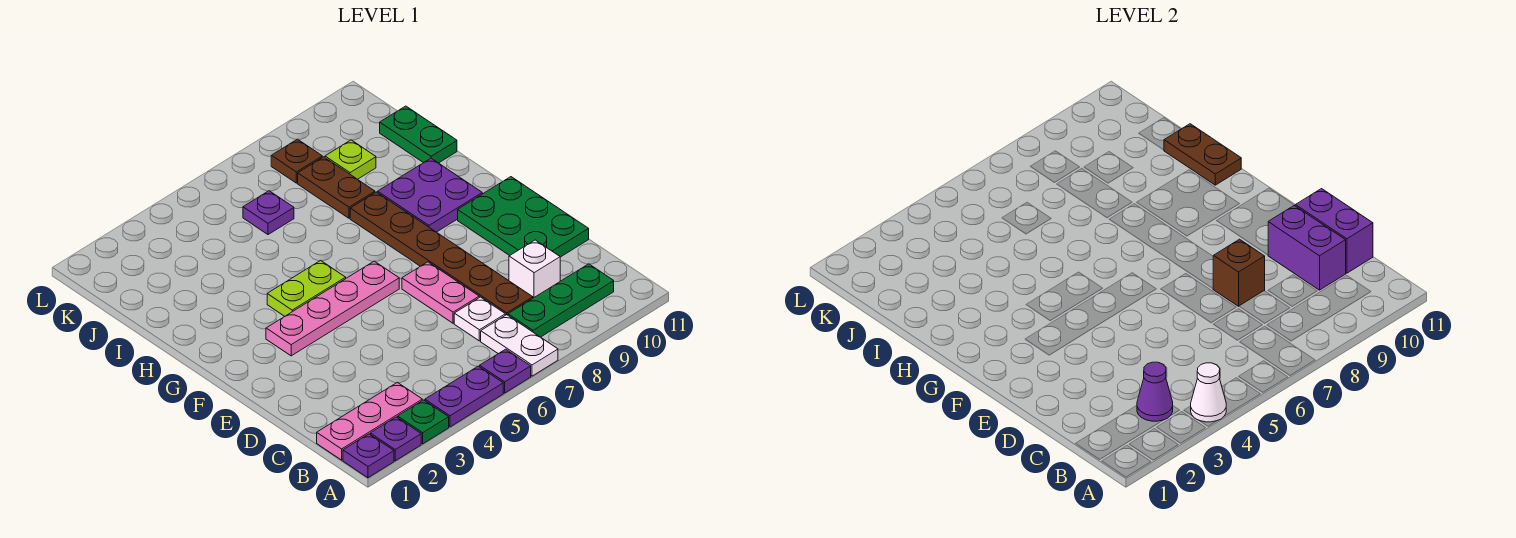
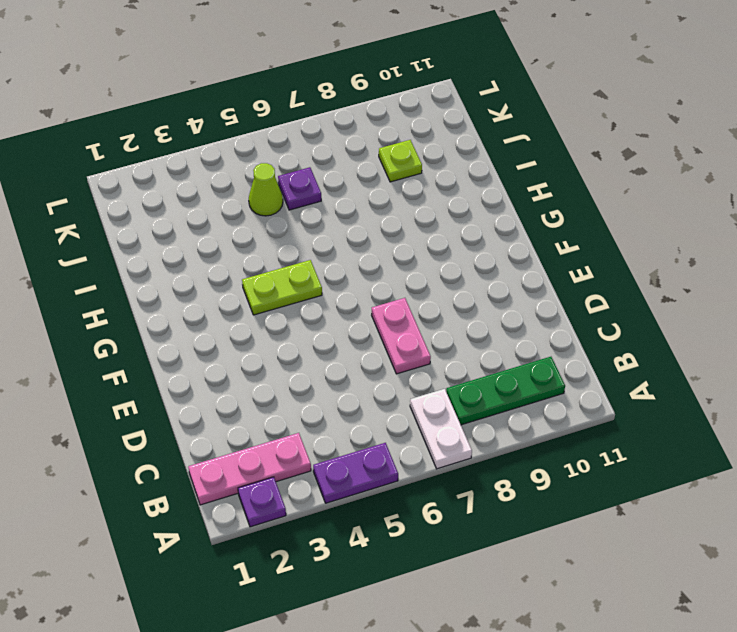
lime cone J5 level 1 -> none
none -> purple plate A1 level 1
none -> green plate A3 level 1
none -> purple plate A6 level 1

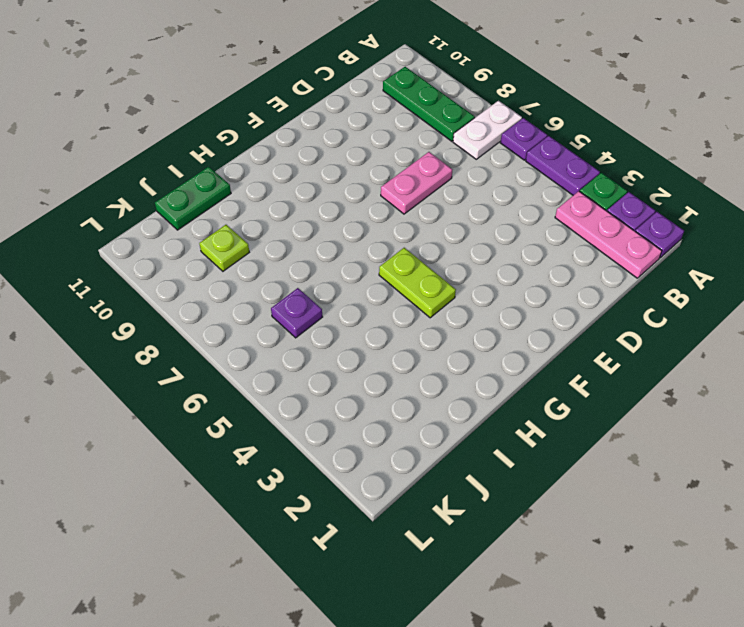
none -> white plate C7 level 1
none -> brown plate C8:H8 level 1
none -> white brick C9 level 1

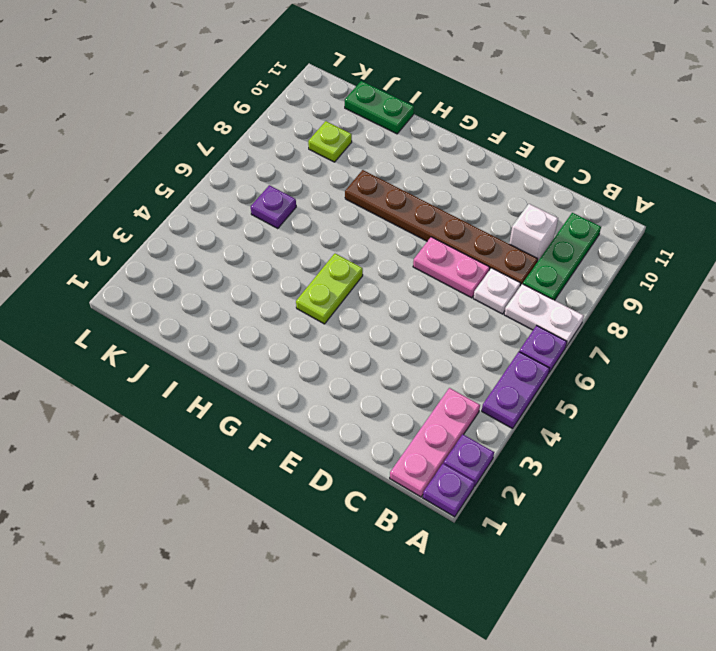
none -> green plate A3 level 1
none -> green plate D10:F11 level 1
none -> pink plate F3:F6 level 1

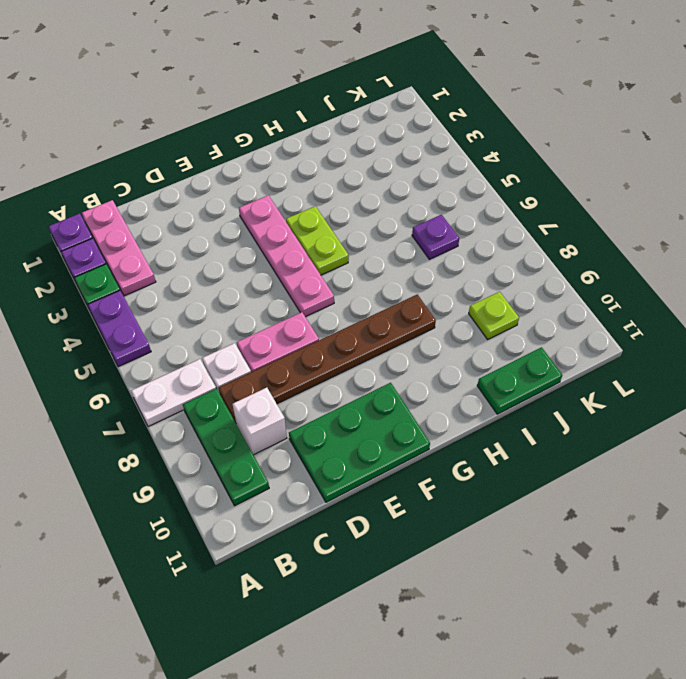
none -> purple plate A6 level 1
none -> purple plate G9:H10 level 1
none -> brown plate I8:J8 level 1

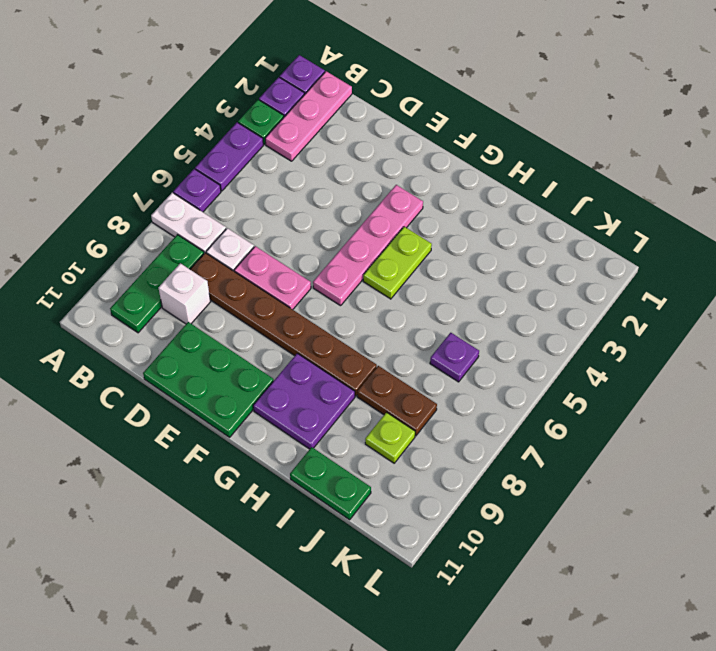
none -> brown plate K8 level 1
none -> white cone A4 level 2
none -> purple cone B3 level 2

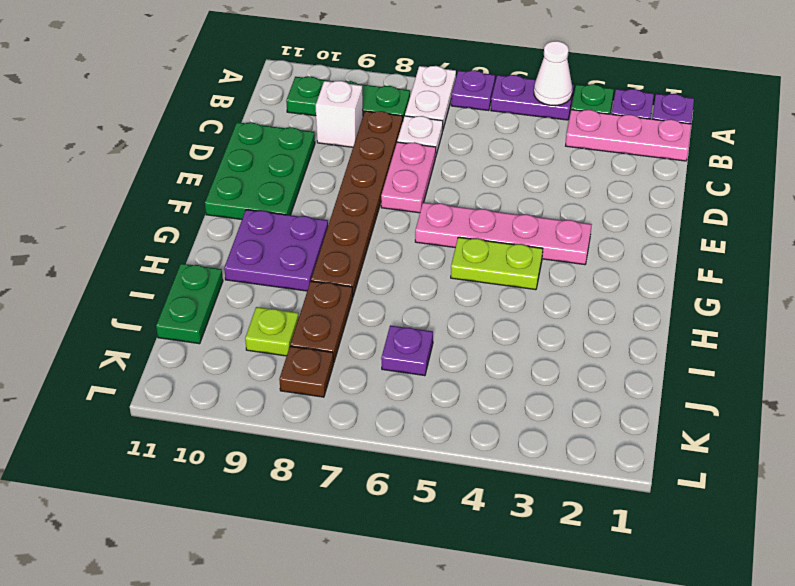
none -> purple cone B3 level 2
none -> purple brick C10:D10 level 2
none -> purple brick C11:D11 level 2

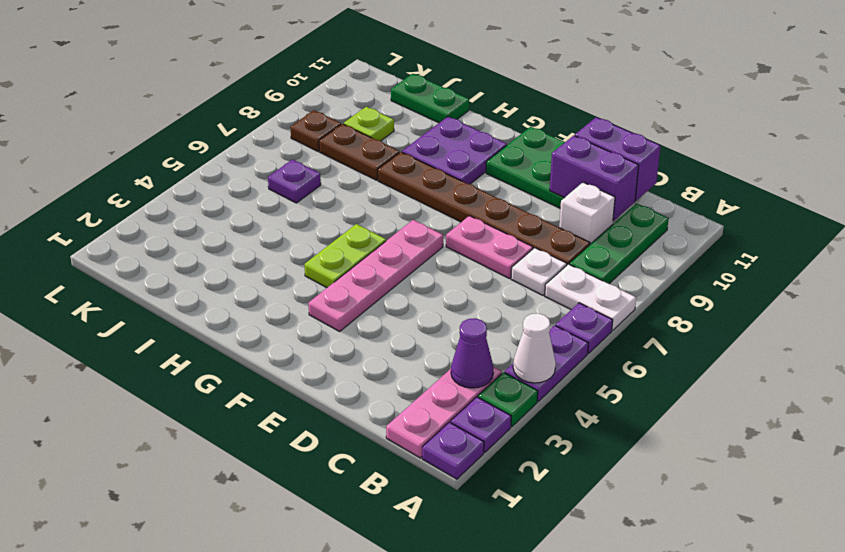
none -> brown brick D8 level 2
none -> brown plate H11:I11 level 2

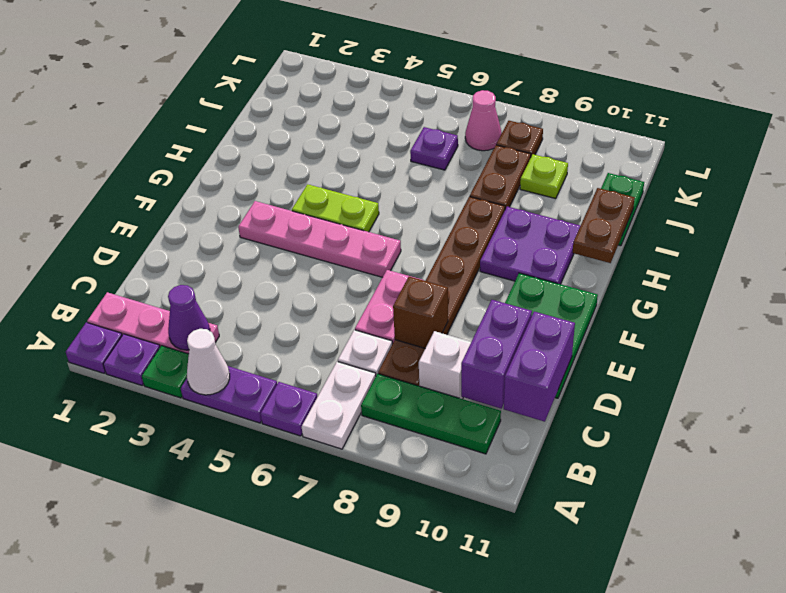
pink cone K7 level 1 -> none

